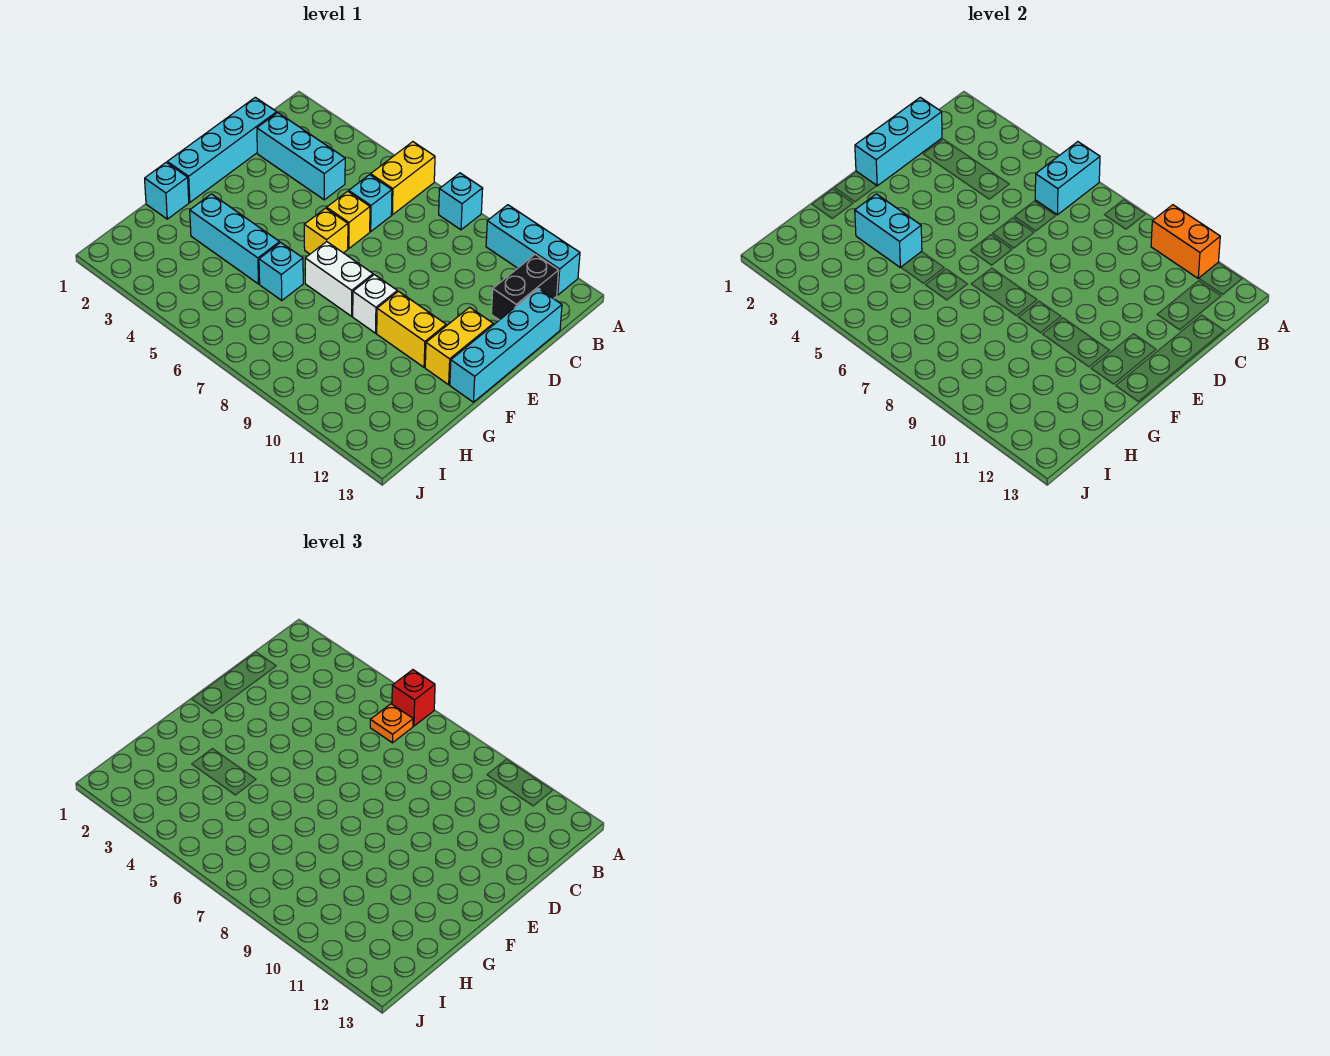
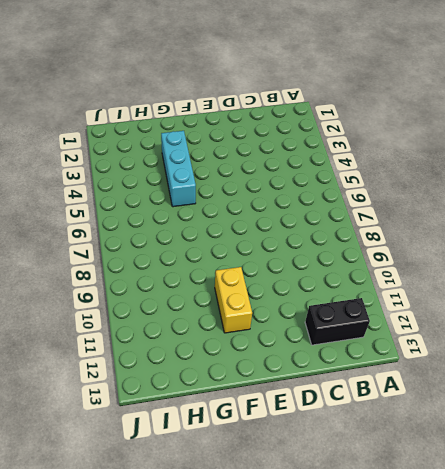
none -> yellow brick A6:B6 level 1
none -> cyan brick A8 level 1
none -> cyan brick A10:A12 level 1

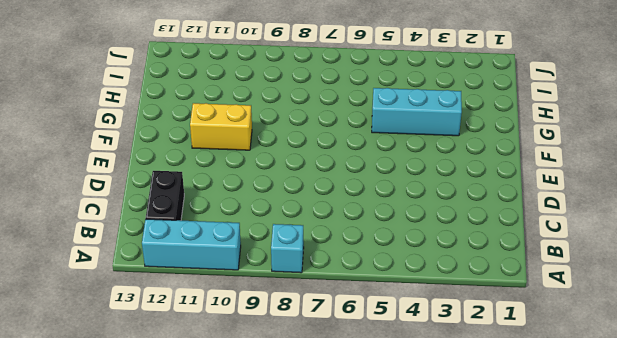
none -> yellow brick A6:B6 level 1
none -> cyan brick C1:F1 level 1
none -> cyan brick C2:C4 level 1

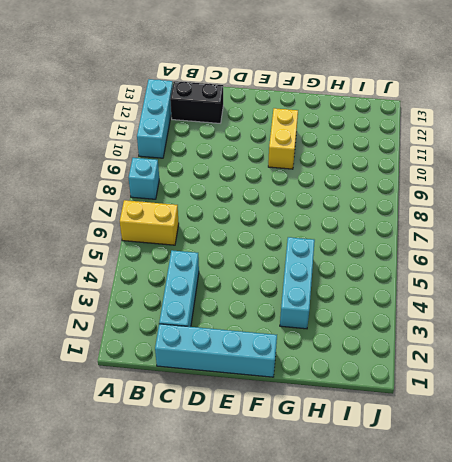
none -> cyan brick C6 level 1
none -> cyan brick C13:F13 level 1
none -> yellow brick D6 level 1

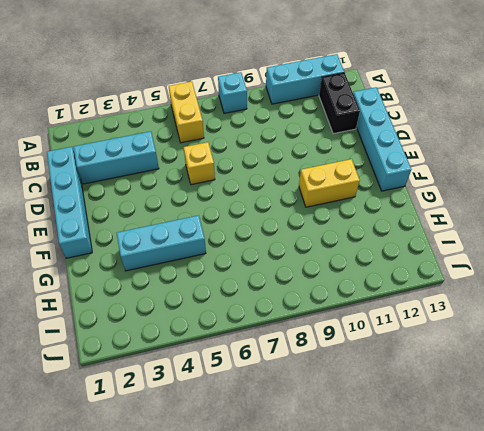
none -> cyan brick C6 level 1
none -> yellow brick E6 level 1
none -> yellow brick E12:F12 level 1

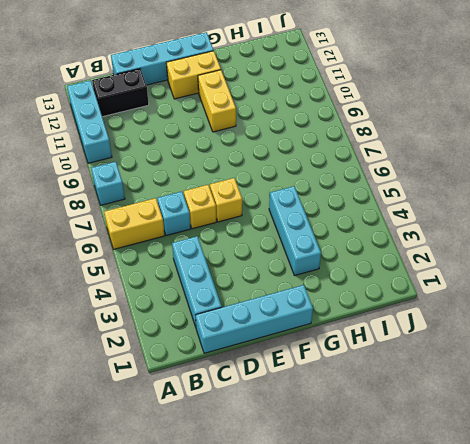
none -> white brick F7:F8 level 1
none -> white brick F9 level 1
none -> cyan brick G1 level 1

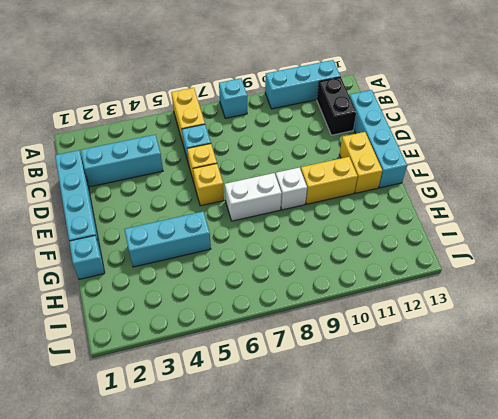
none -> cyan brick G6 level 1
none -> cyan brick A6:B6 level 2
none -> orange brick A10:A11 level 2

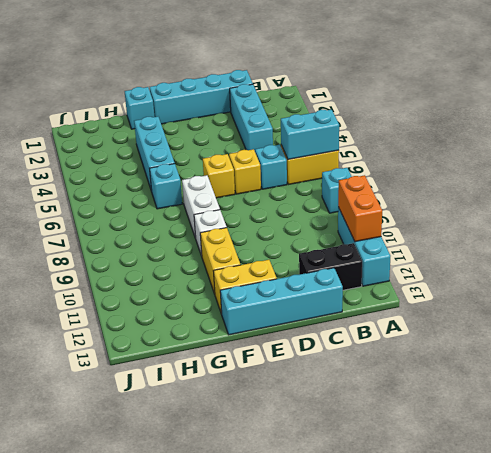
none -> cyan brick C1:E1 level 2
none -> cyan brick G3:G4 level 2
none -> red brick A6 level 3

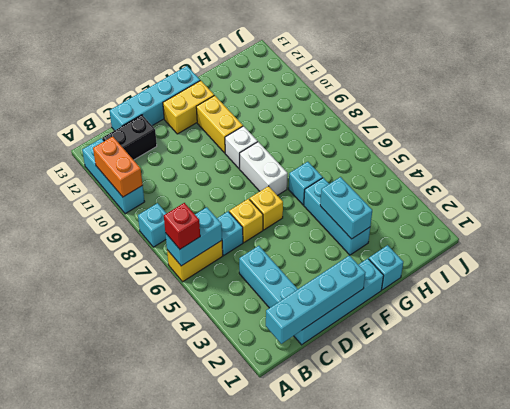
cyan brick B1:E1 level 2 -> cyan brick C1:E1 level 2
none -> orange plate B6 level 3

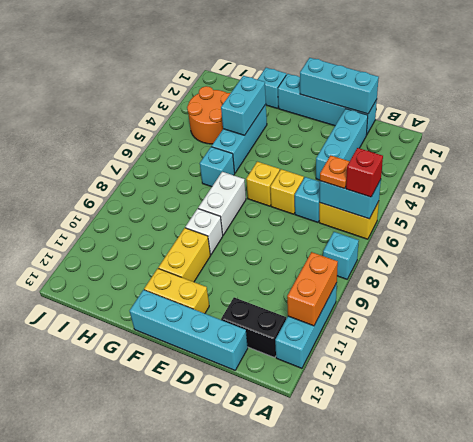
orange round brick H3:I4 level 1 -> none

